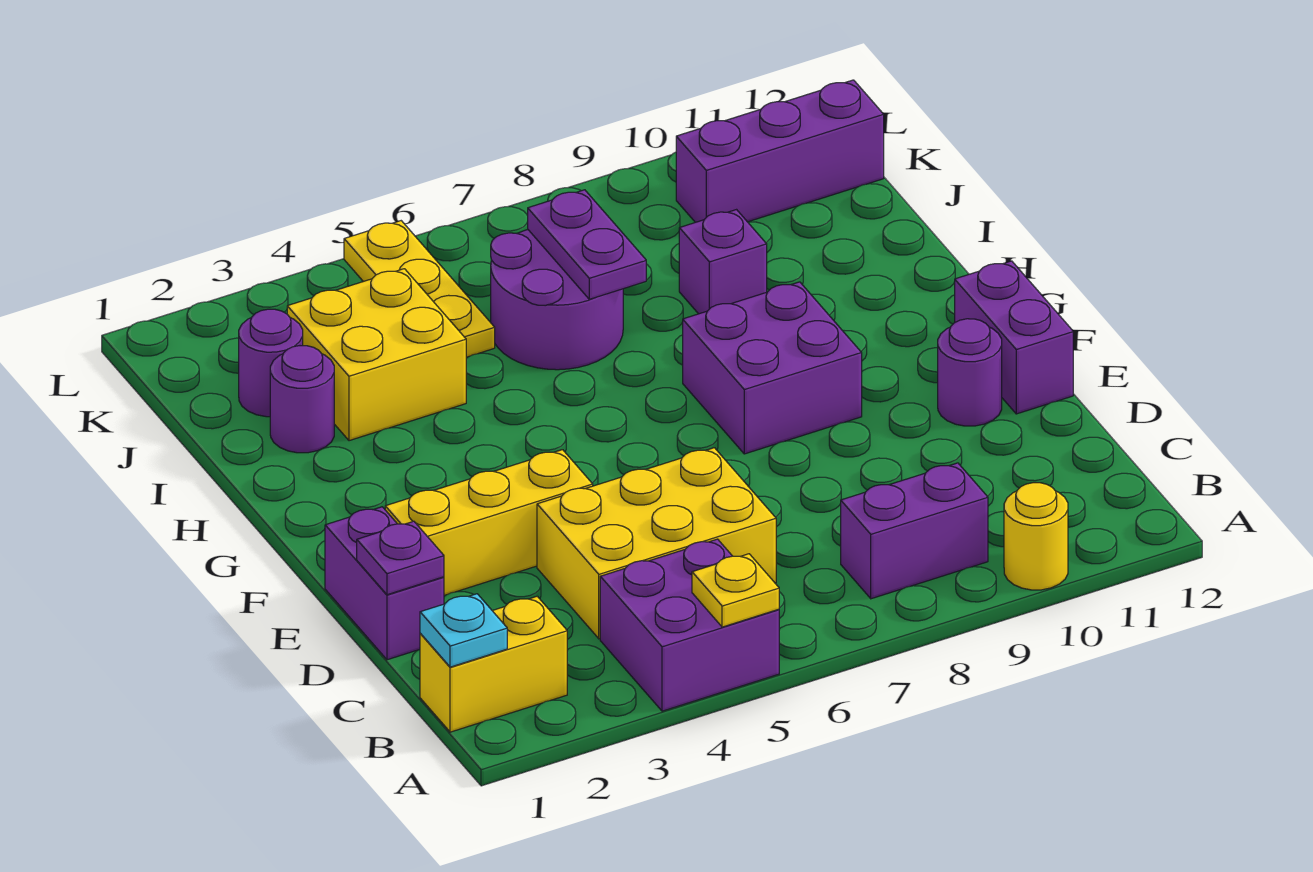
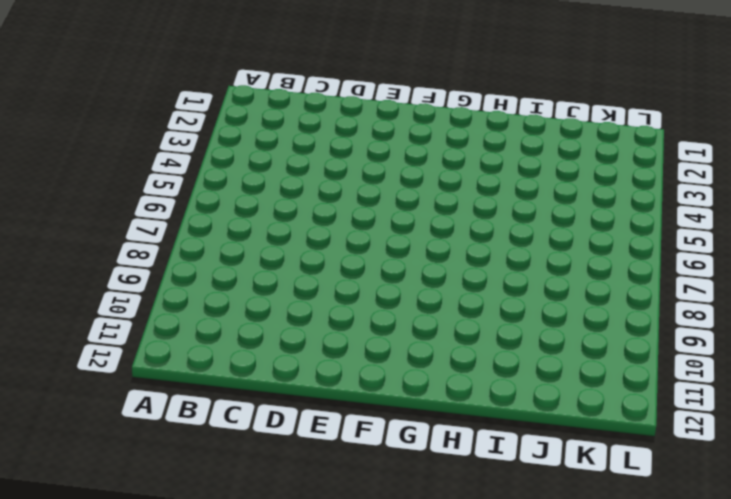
none -> purple brick A4:B5 level 1
none -> yellow round brick A10 level 1
none -> yellow brick B1:B2 level 1

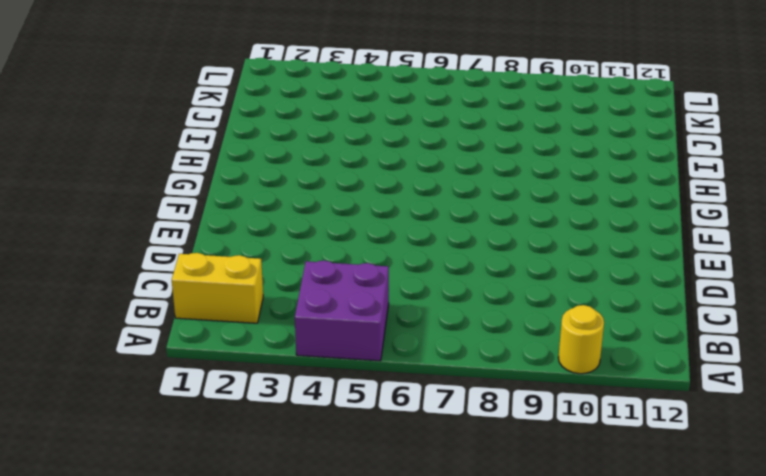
none -> purple brick B8:B9 level 1
none -> yellow brick C4:D6 level 1
none -> purple brick D1:E1 level 1

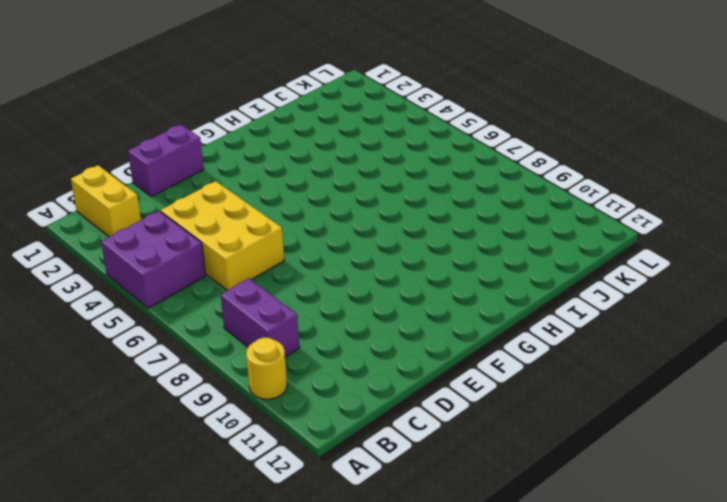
none -> yellow brick E2:E4 level 1
none -> purple round brick E11 level 1
none -> purple brick E12:F12 level 1

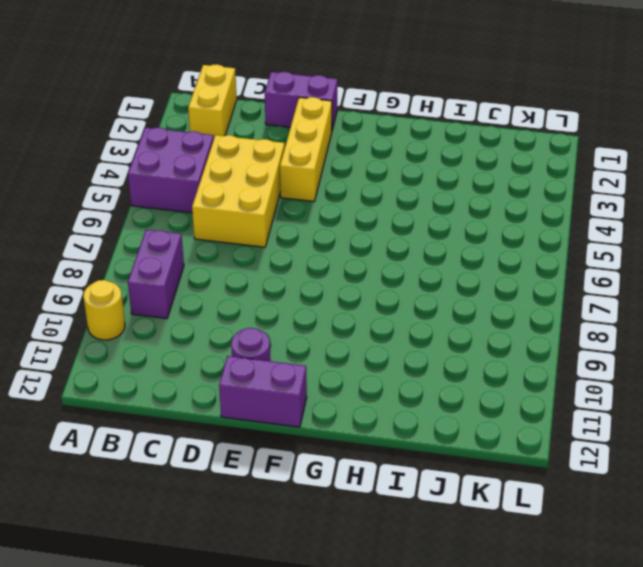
none -> purple brick F8:G9 level 1
none -> purple round brick I2 level 1
none -> yellow brick I3:J4 level 1

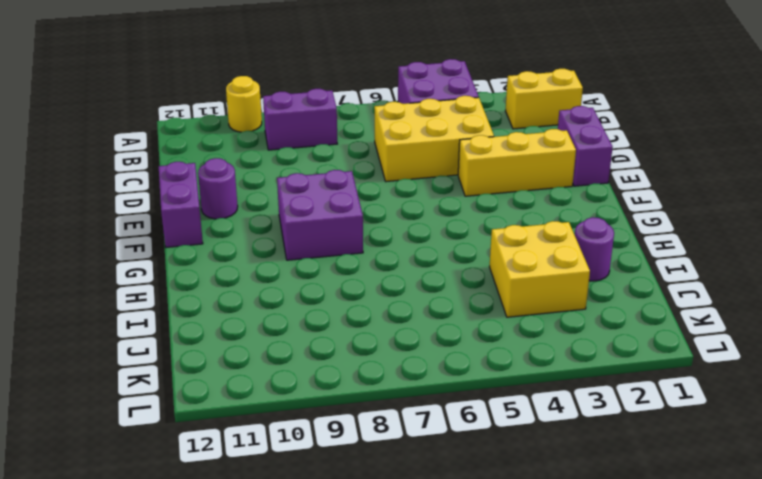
none -> purple round brick I6:J7 level 1
none -> purple brick I9 level 1
none -> purple round brick J2 level 1

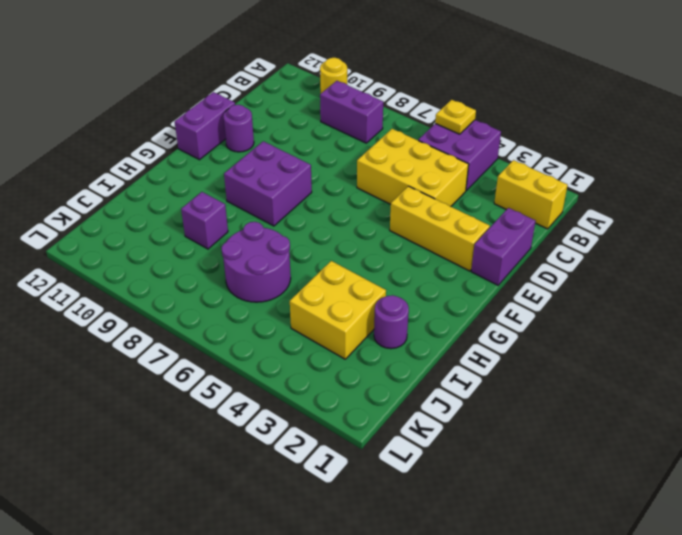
none -> purple round brick J2 level 1
none -> yellow plate J5:L5 level 1
none -> purple brick K10:K12 level 1

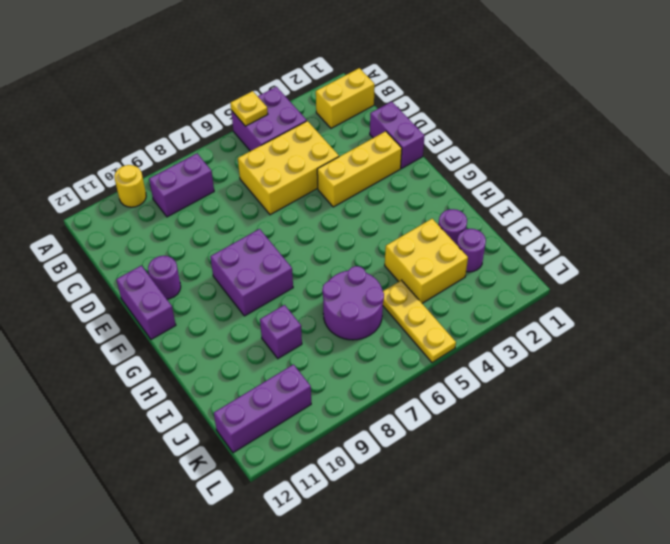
none -> cyan plate B1 level 2
none -> purple plate D1 level 2
none -> purple plate I7:J7 level 2

